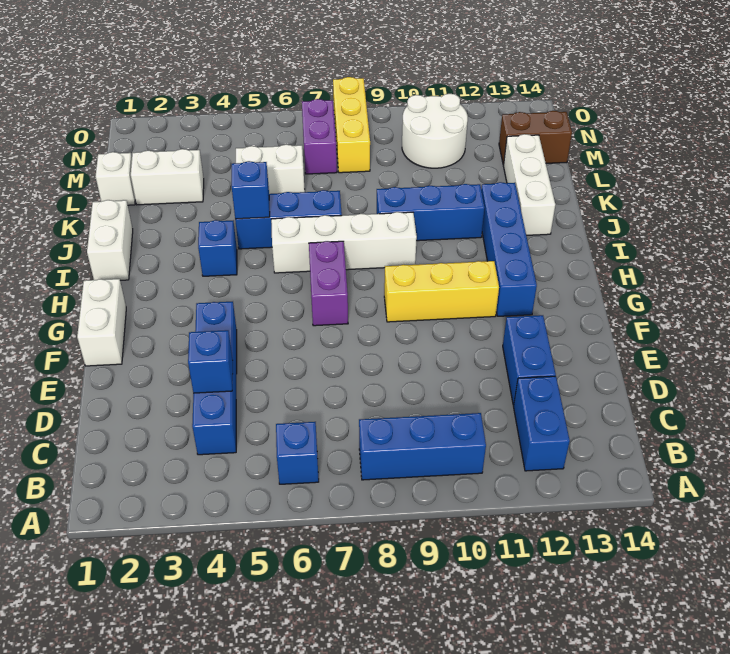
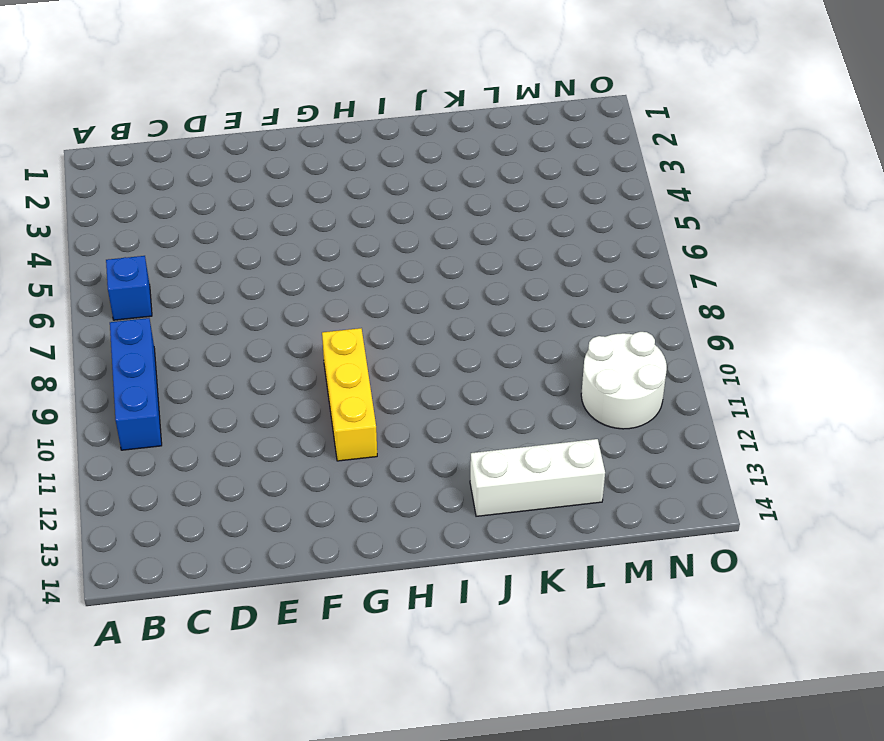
none -> blue brick B12:C12 level 1
none -> blue brick C4:F4 level 1
none -> blue brick D12:E12 level 1

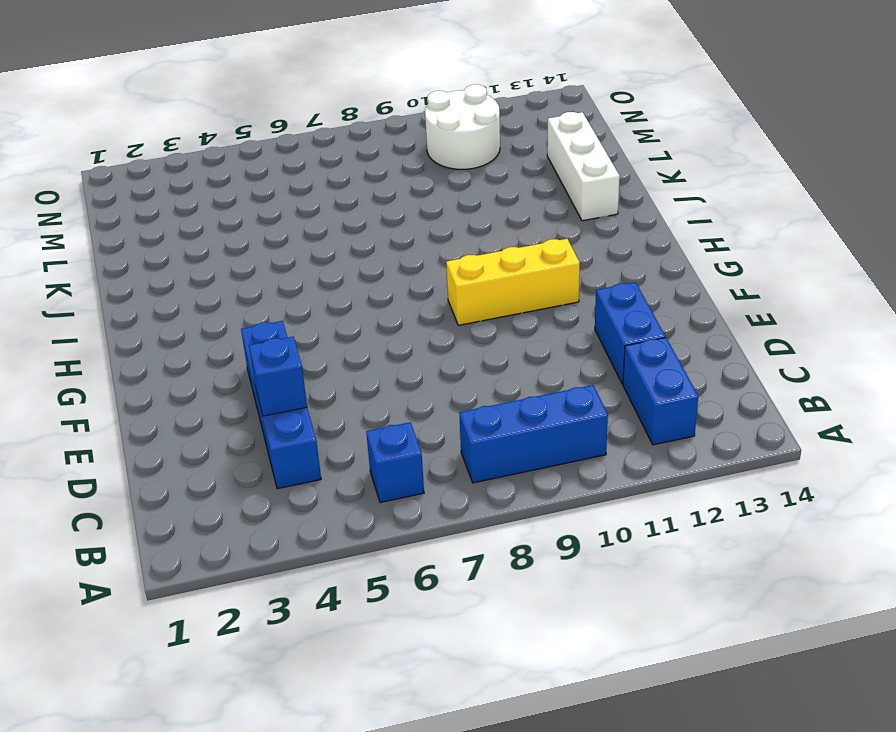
none -> white brick F1:G1 level 1
none -> purple brick G7:H7 level 1
none -> blue brick G12:J12 level 1

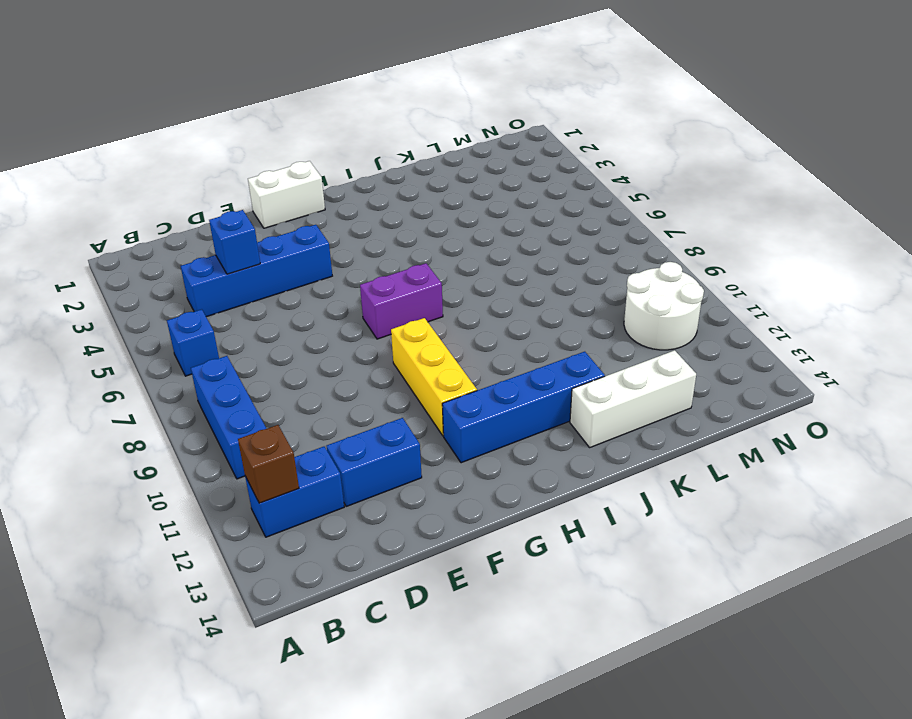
brown brick B12 level 2 -> none
none -> white brick I1:J1 level 1
none -> blue brick I4 level 1
none -> white brick I6:I9 level 1

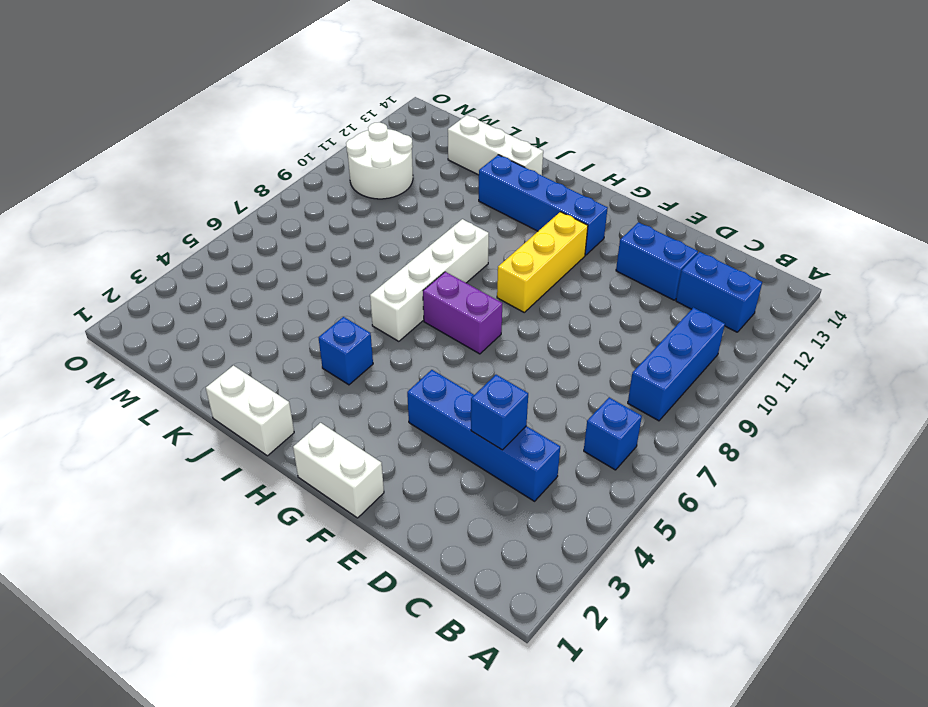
none -> blue brick J5:J7 level 1
none -> blue brick J9:J11 level 1
none -> white brick L1 level 1

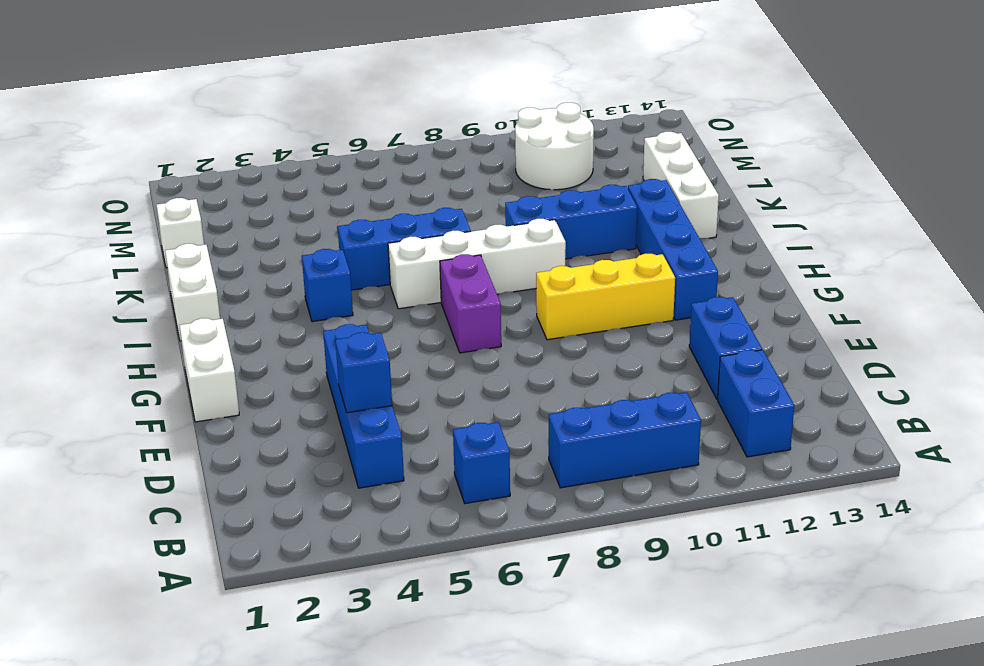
none -> white brick L2:L3 level 1
none -> white brick L5:L6 level 1
none -> purple brick M7:N7 level 1

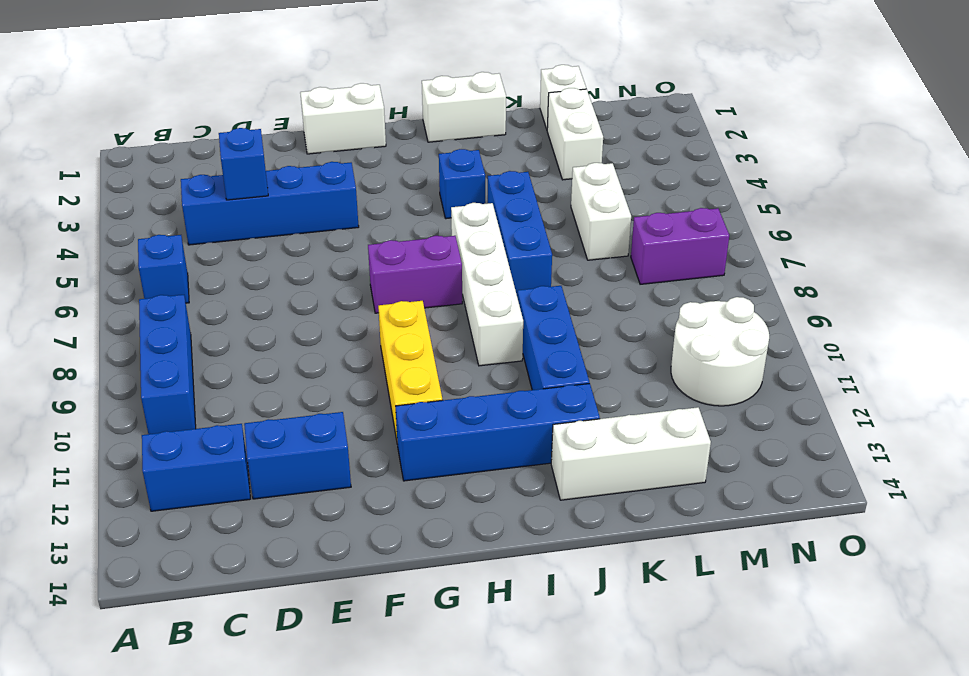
none -> yellow brick M8:O8 level 1
none -> brown brick M13:M14 level 1
none -> blue brick J5 level 2

